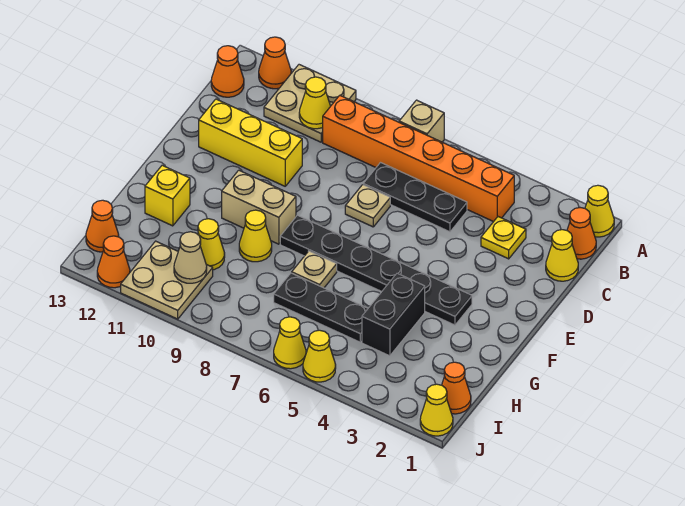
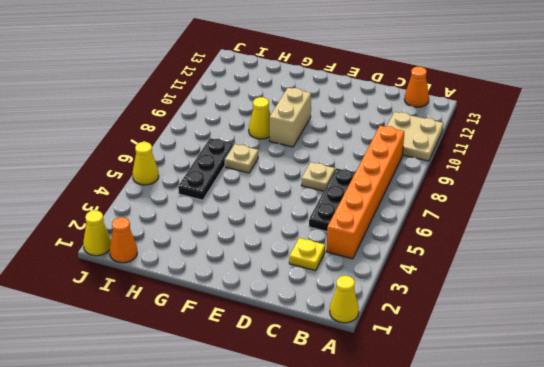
none -> tan brick A7 level 1
none -> orange cone A12 level 1
none -> orange cone B1 level 1

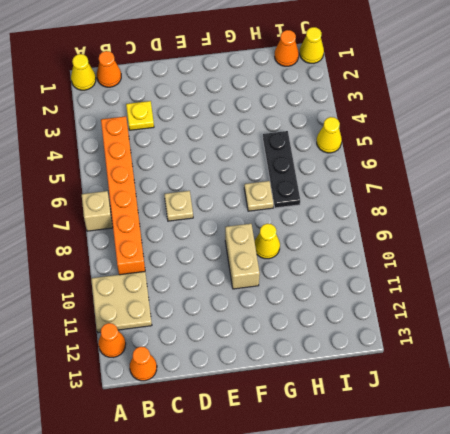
none -> yellow cone C1 level 1
none -> black plate C5:C7 level 1
none -> yellow brick D10:D12 level 1

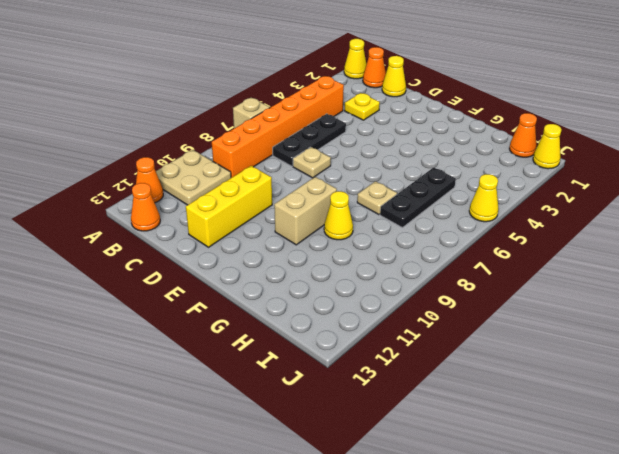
none -> black plate F3:F8 level 1
none -> black brick G4:H4 level 1
none -> yellow brick G12 level 1

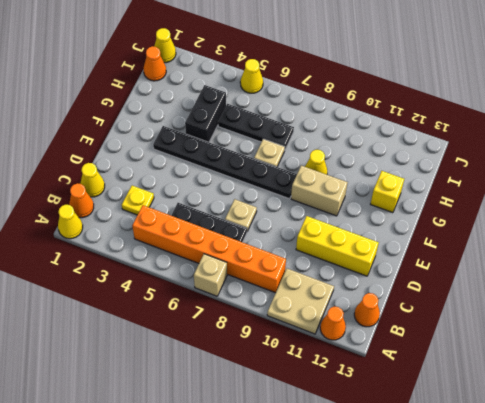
none -> yellow cone H10 level 1
none -> tan plate I10:J11 level 1
none -> orange cone I13 level 1

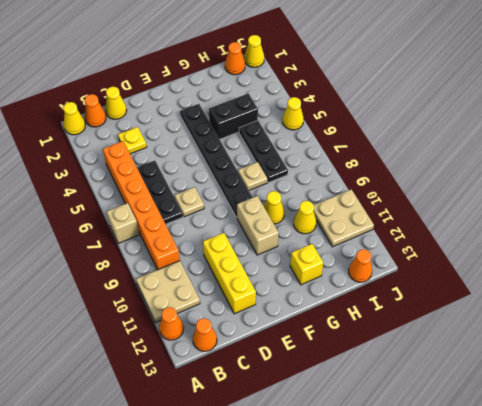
none -> yellow cone J6 level 1
none -> orange cone J12 level 1
none -> yellow cone B10 level 2

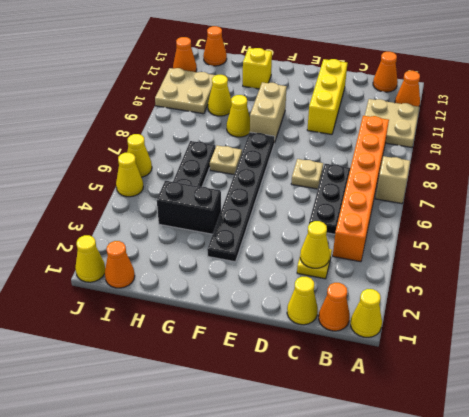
yellow cone C3 level 2 -> yellow cone B10 level 2
none -> tan cone I10 level 2

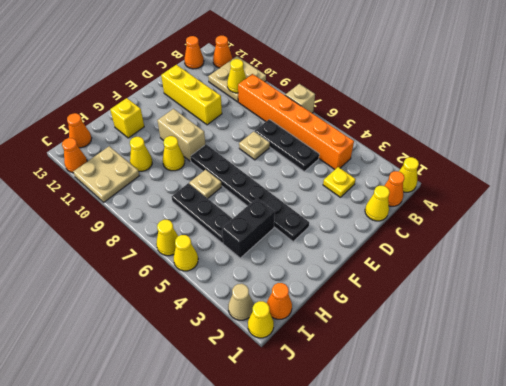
tan cone J2 level 1 -> tan cone I10 level 2

